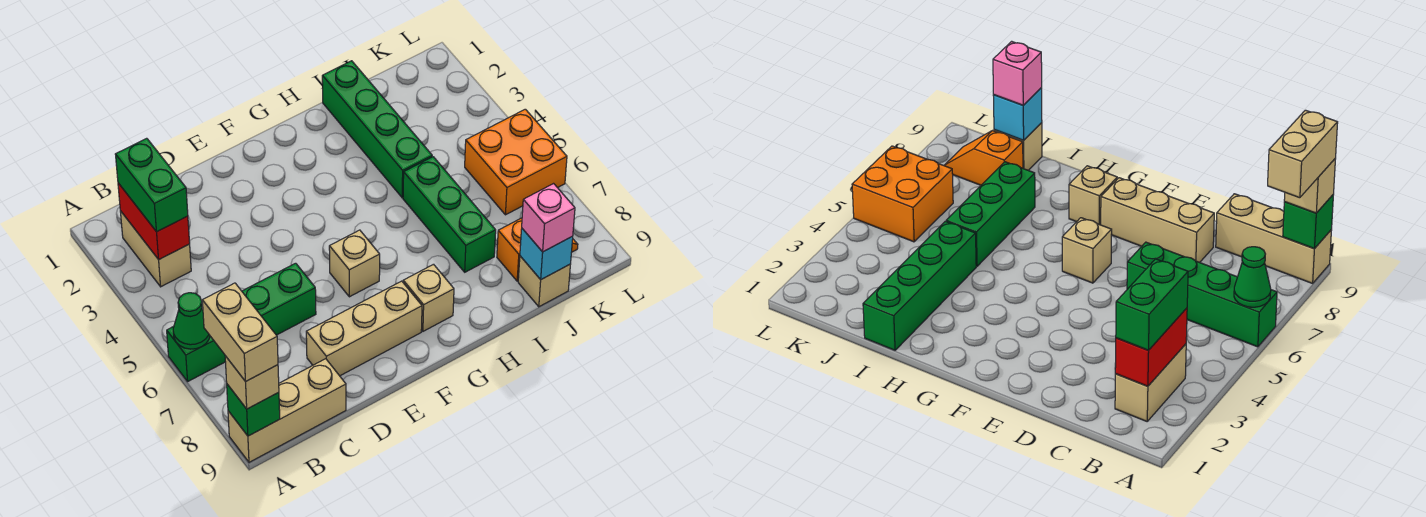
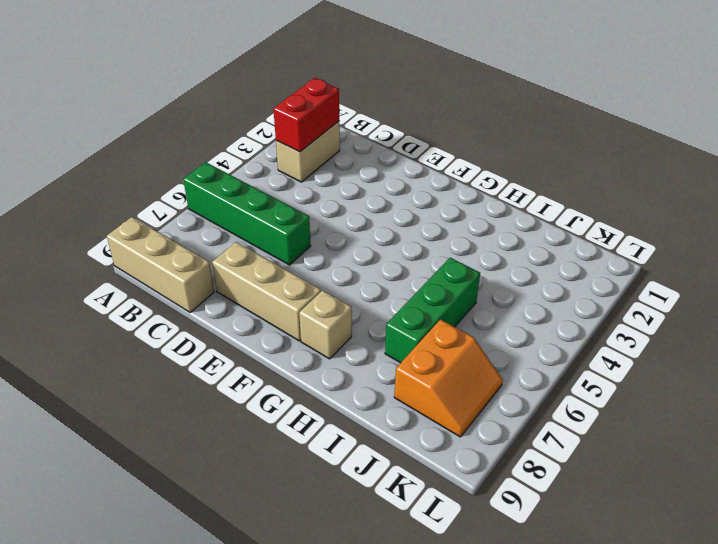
orange slope J7:K8 level 1 top J -> orange slope J8:K8 level 1 top J
none -> tan brick F6 level 1
none -> green brick I1:I4 level 1
none -> tan brick J9 level 1

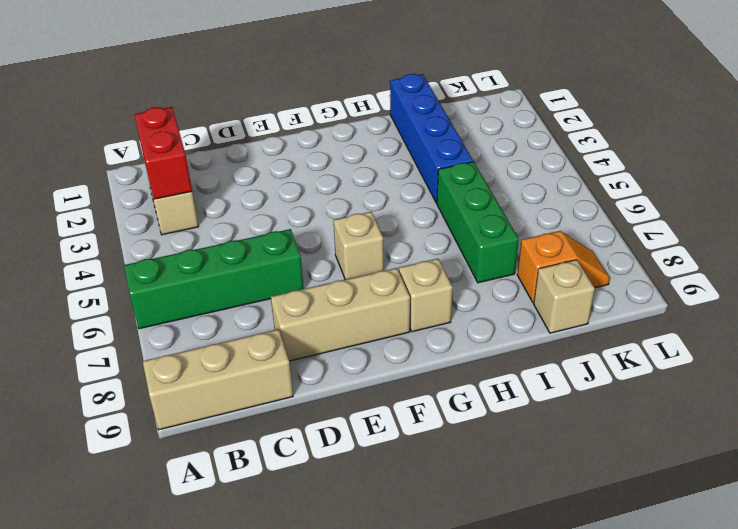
blue brick I1:I4 level 1 -> green brick I1:I4 level 1
none -> orange brick K5:L6 level 1
none -> green cone A6 level 2
none -> green brick A9 level 2

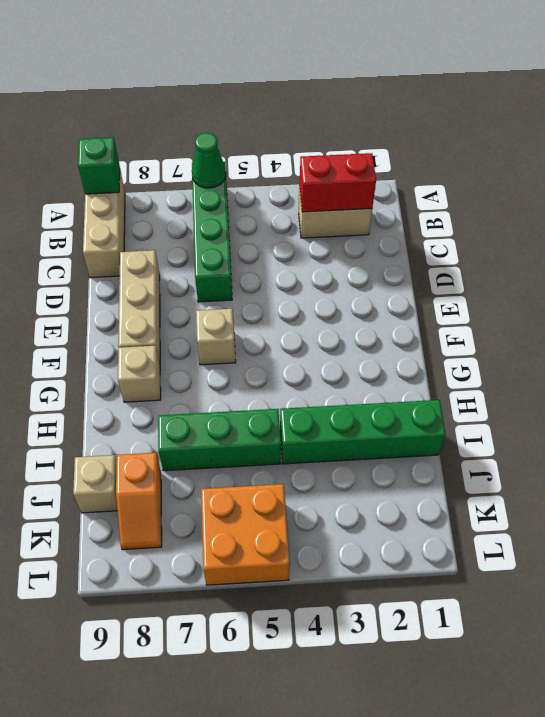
none -> cyan brick J9 level 2
none -> tan brick A9 level 3
none -> green brick B2:B3 level 3

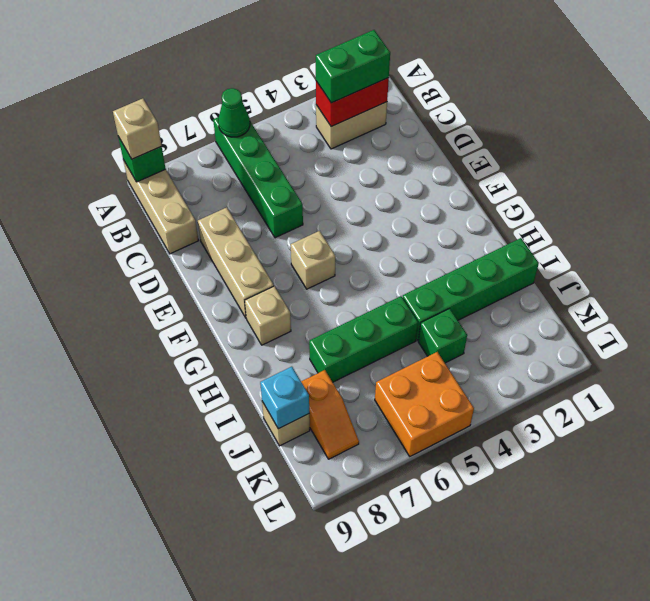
green brick J4 level 1 -> none
none -> pink brick J9 level 3
none -> tan brick A8:A9 level 4

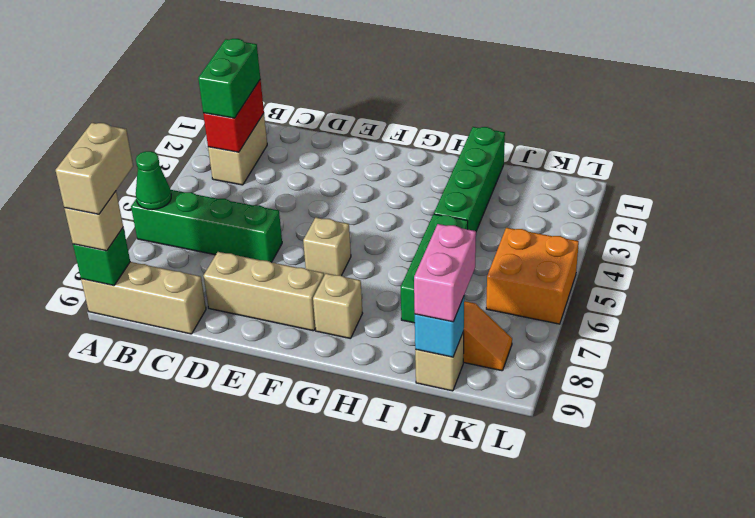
pink brick J8:J9 level 3 -> pink brick J9 level 3

